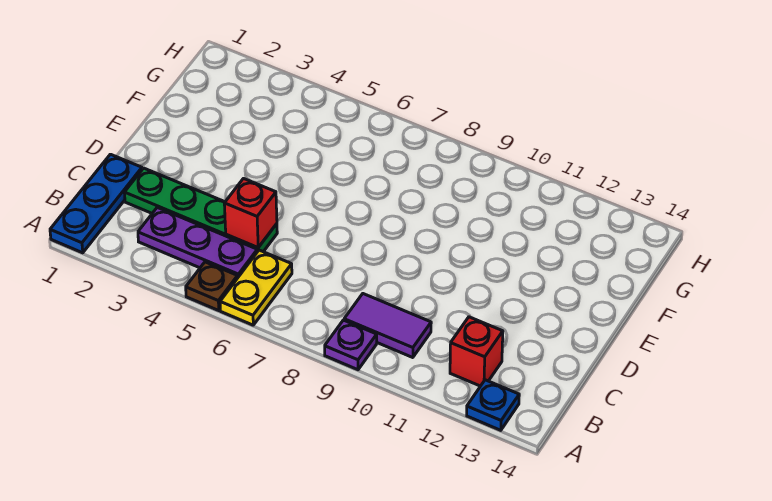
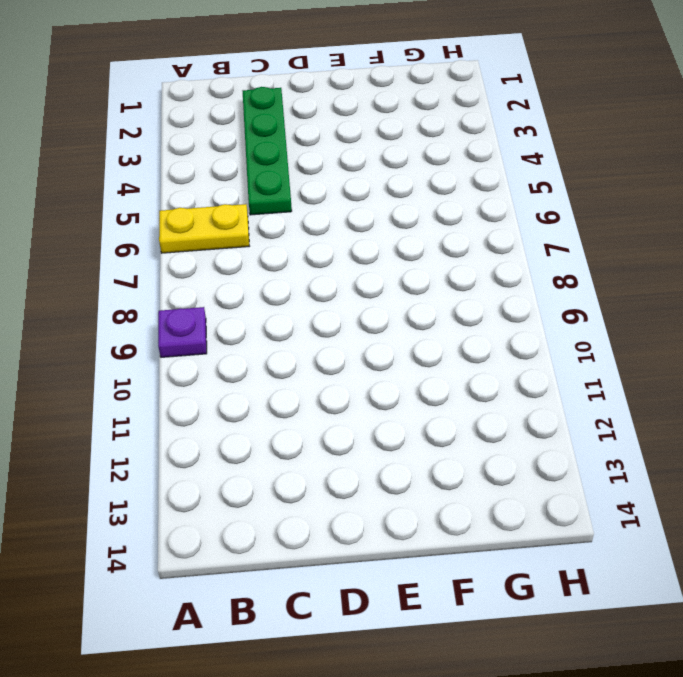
none -> blue plate A1:C1 level 1
none -> brown plate A5 level 1

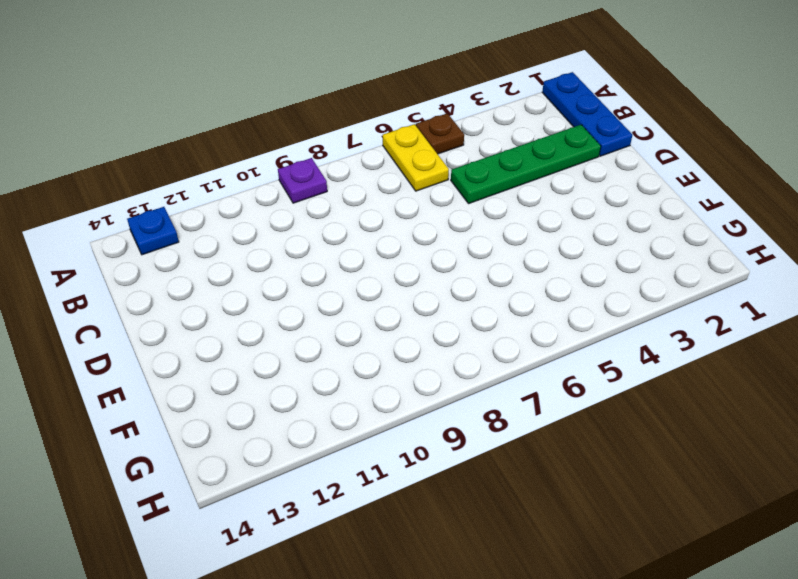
none -> purple plate B3:B5 level 1
none -> purple tile B9:B10 level 1

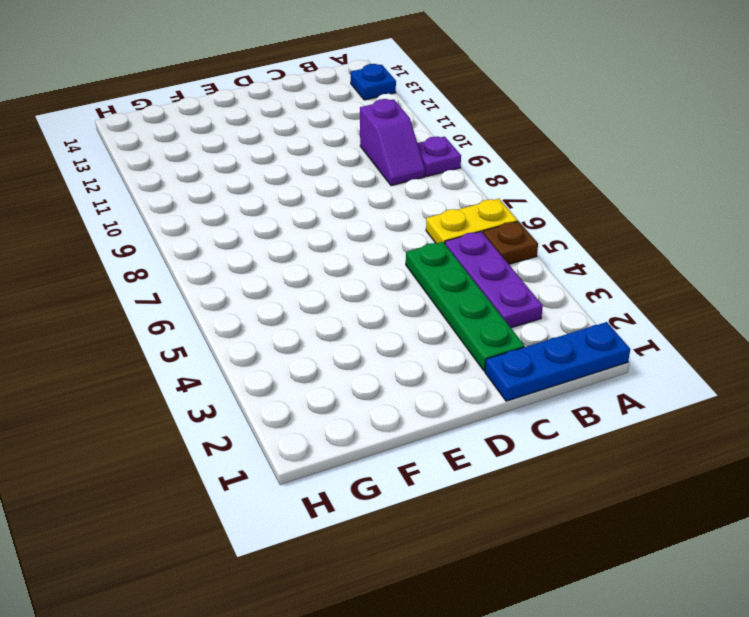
purple slope B9:B10 level 1 top 10 -> purple tile B9:B10 level 1
none -> red brick B12 level 1
none -> red brick C5 level 2

